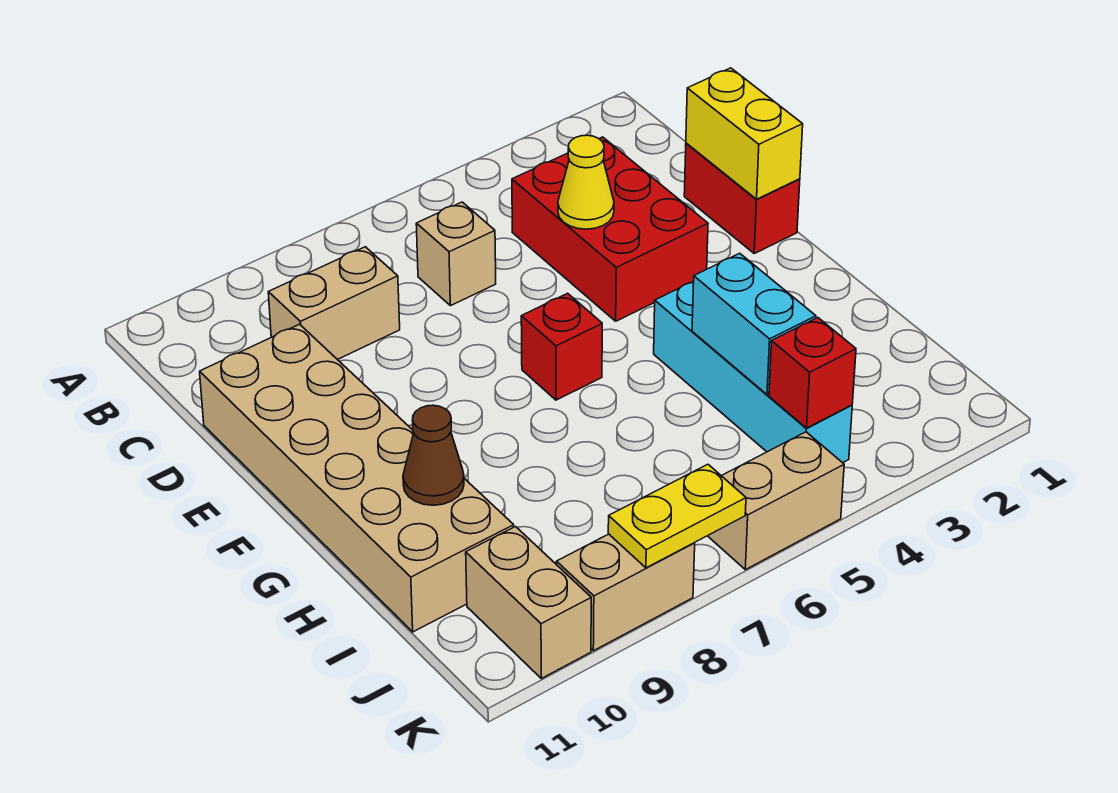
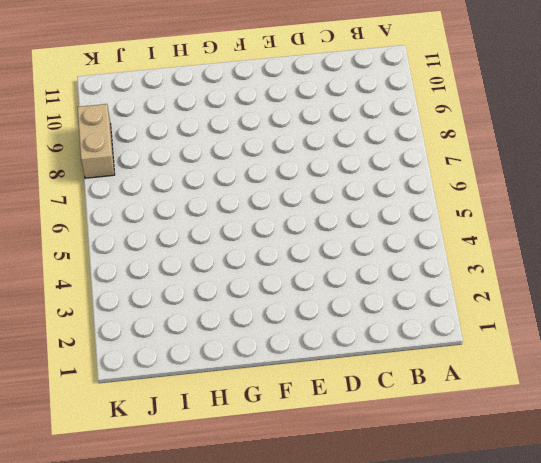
none -> red brick C3:E4 level 1
none -> tan brick C6 level 1
none -> tan brick C8:C9 level 1

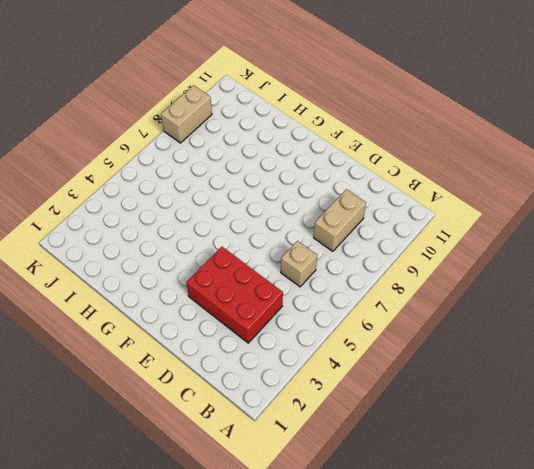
none -> red brick D1:E1 level 1
none -> tan brick D10:I11 level 1
none -> red brick F6 level 1

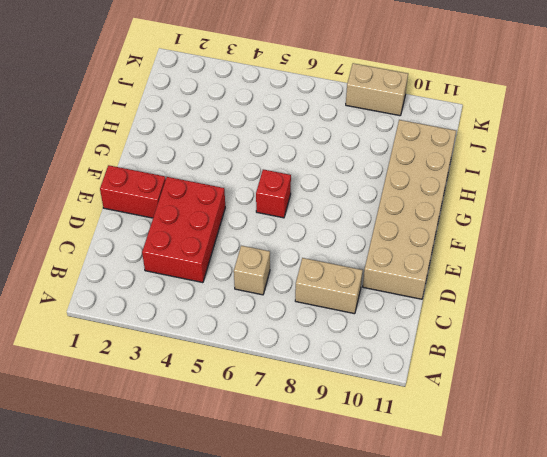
red brick E1:E2 level 1 -> red brick D1:E1 level 1
none -> cyan brick G4:J4 level 1
none -> tan brick J10:K10 level 1
none -> tan brick K5:K6 level 1

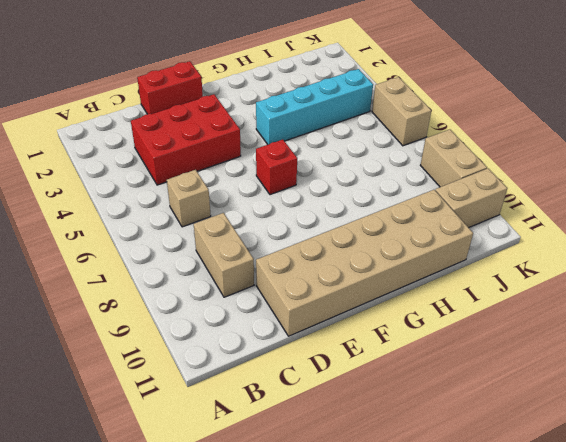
none -> yellow brick D1:E1 level 2
none -> yellow cone D4 level 2
none -> cyan brick H4:I4 level 2

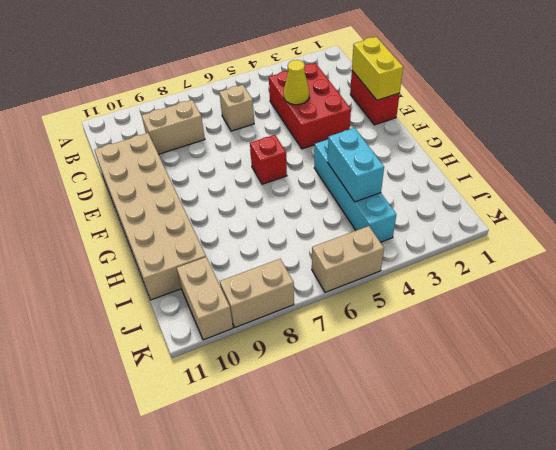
none -> brown cone H10 level 2
none -> red brick J4 level 2
none -> yellow plate K7:K8 level 2

